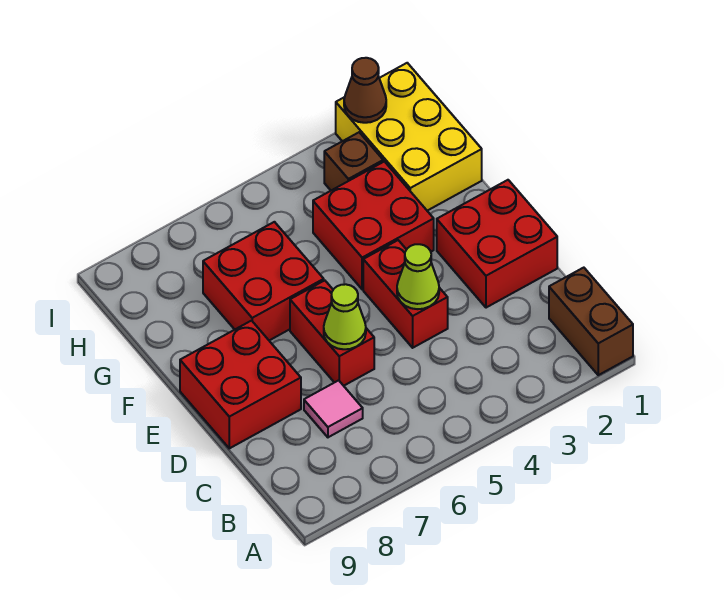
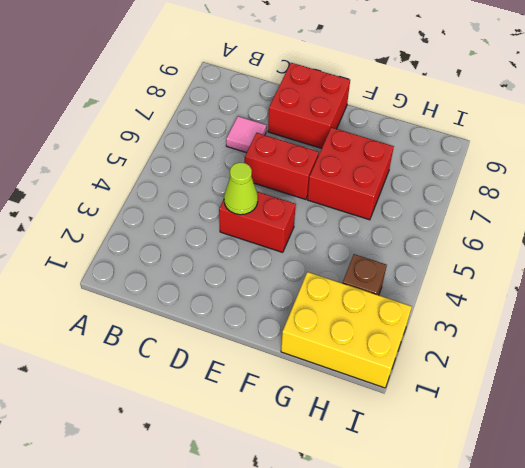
none -> brown brick A1:B1 level 1
none -> red brick D1:E2 level 1
none -> red brick F3:G4 level 1

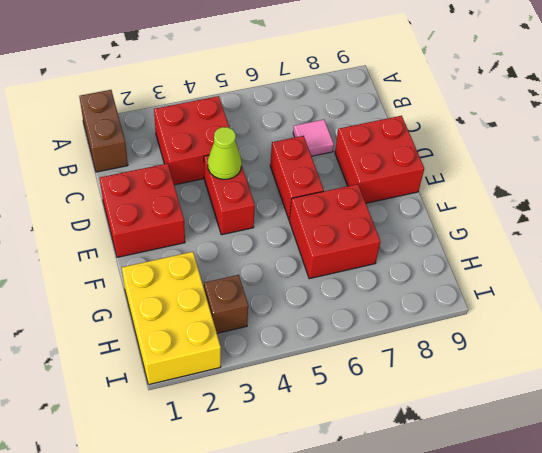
red brick B3:C4 level 1 -> red brick F3:G4 level 1
none -> lime cone D6 level 2
none -> brown cone I2 level 2

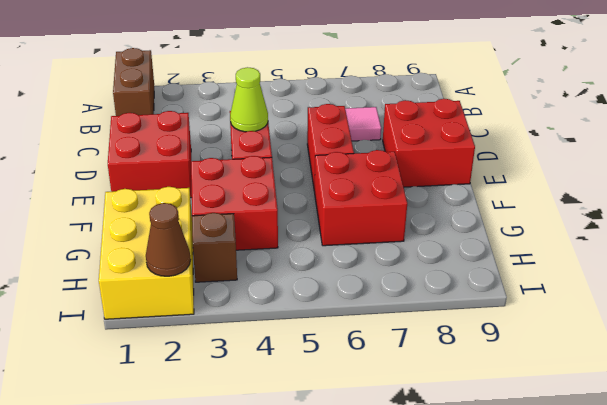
none -> lime cone D6 level 2

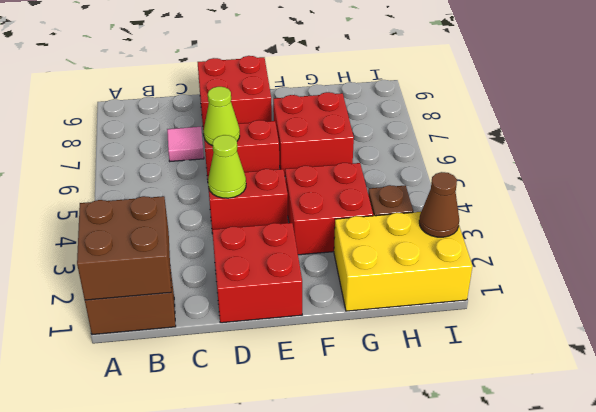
brown brick A1:B2 level 2 -> none

